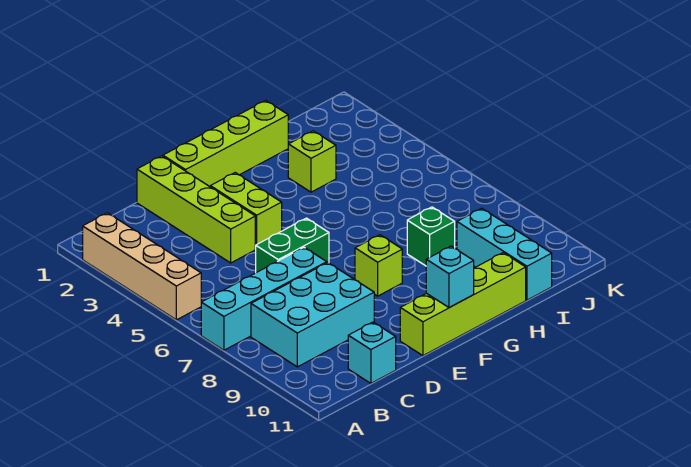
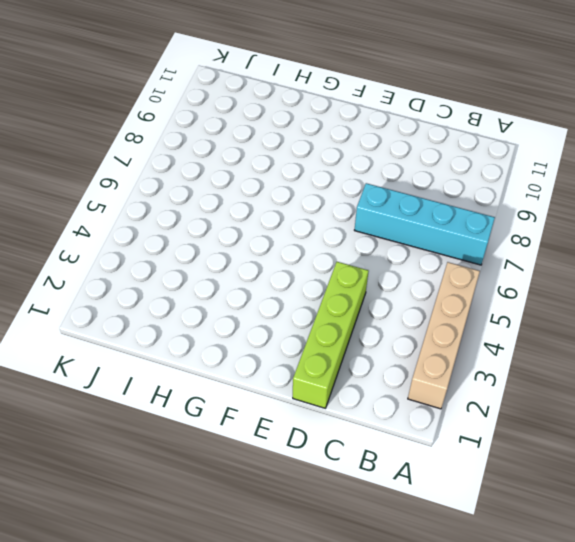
none -> cyan brick B8:D9 level 1
none -> cyan brick C11 level 1
none -> green brick D6:E6 level 1

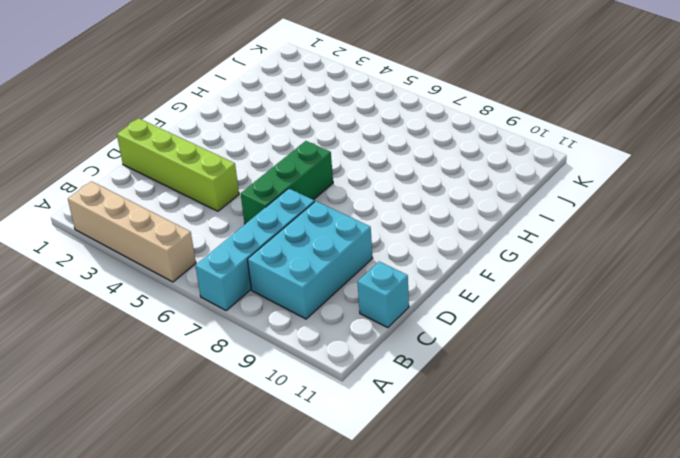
green brick D6:F6 level 1 -> green brick D6:E6 level 1
none -> lime brick E1:H1 level 1
none -> lime brick E3:E4 level 1
none -> lime brick E11:H11 level 1

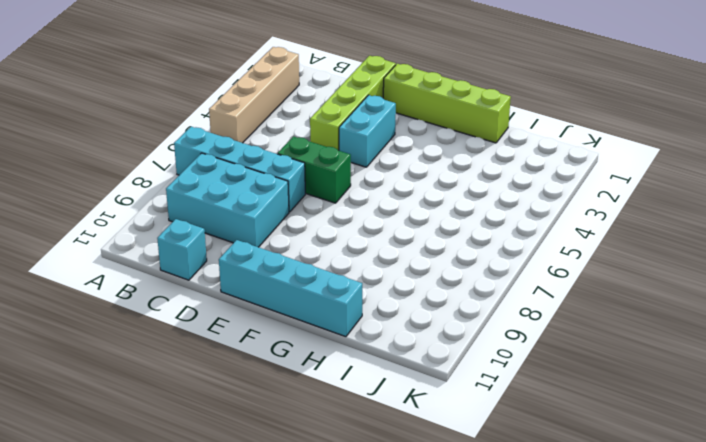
cyan brick E3:E4 level 1 -> lime brick E3:E4 level 1
cyan brick E11:H11 level 1 -> lime brick E11:H11 level 1
none -> lime brick F8 level 1
none -> lime brick H3 level 1
none -> green brick H8 level 1

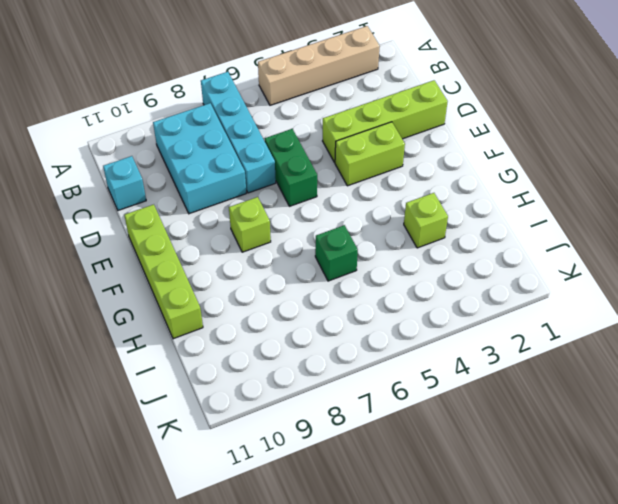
green brick H6 level 1 -> green brick H8 level 1
none -> lime brick E1:H1 level 1
none -> cyan brick I9:I11 level 1
none -> cyan brick F11 level 2

